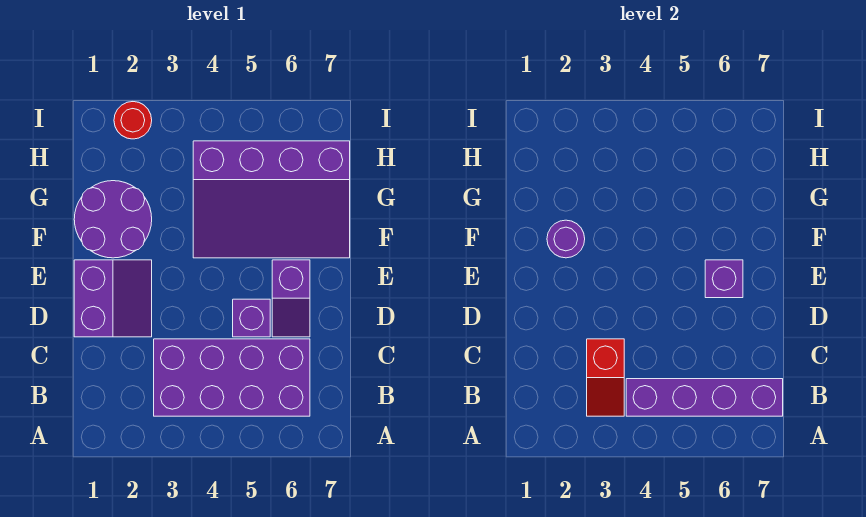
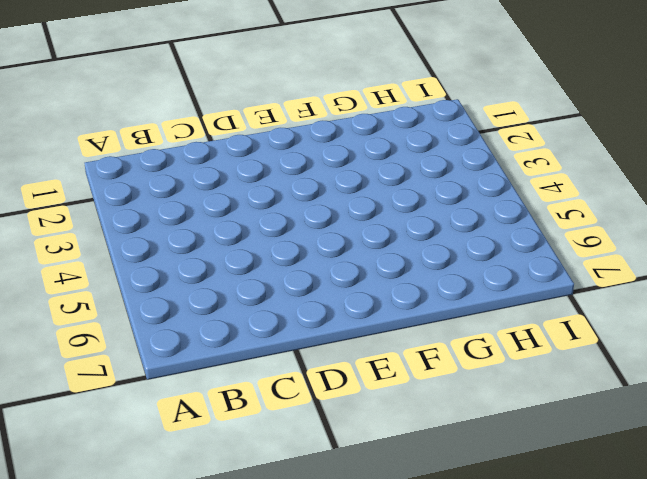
none -> purple brick B3:C6 level 1
none -> purple slope D1:E2 level 1 top 1

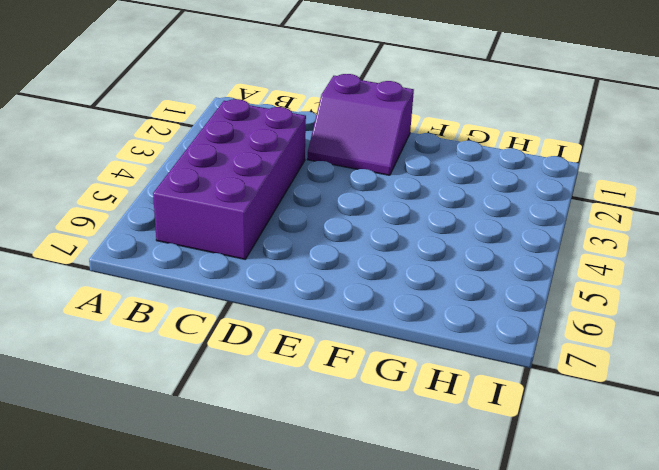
none -> purple brick D5 level 1
none -> purple slope D6:E6 level 1 top E

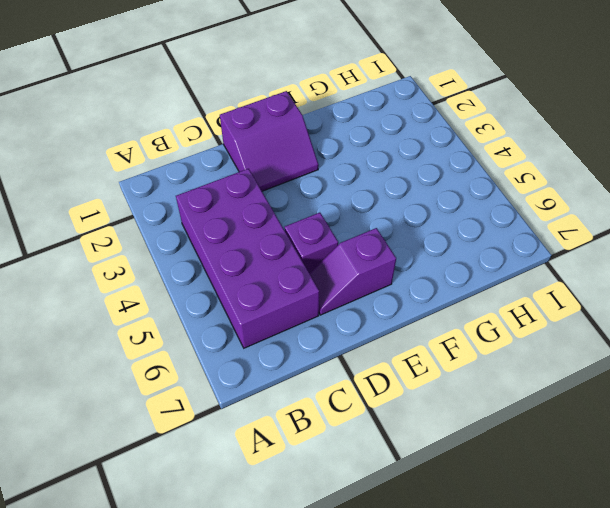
none -> purple round brick F1:G2 level 1
none -> purple slope F4:H7 level 1 top H

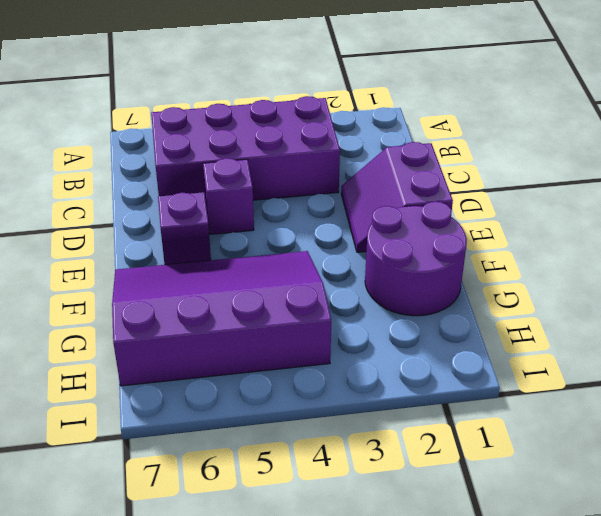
none -> red round brick I2 level 1
none -> red slope B3:C3 level 2 top C

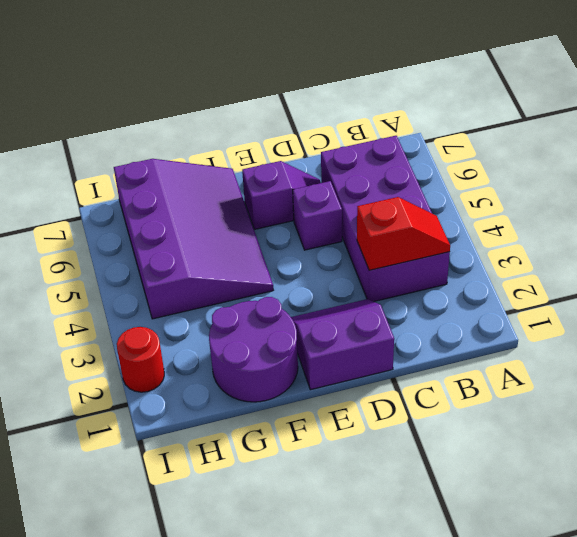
none -> purple brick B4:B7 level 2
none -> purple brick E6 level 2

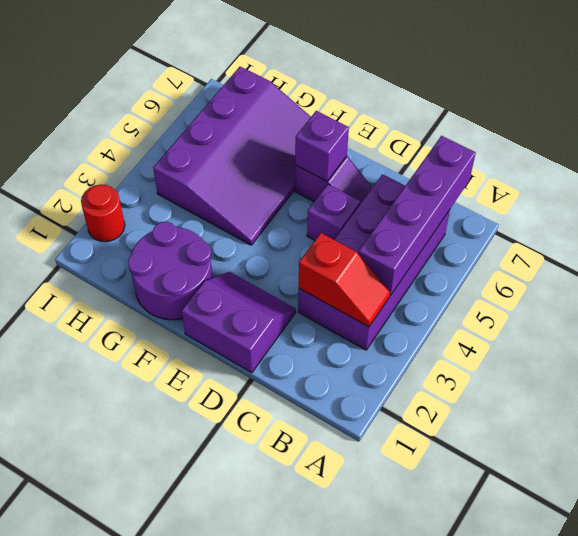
none -> purple round brick F2 level 2

